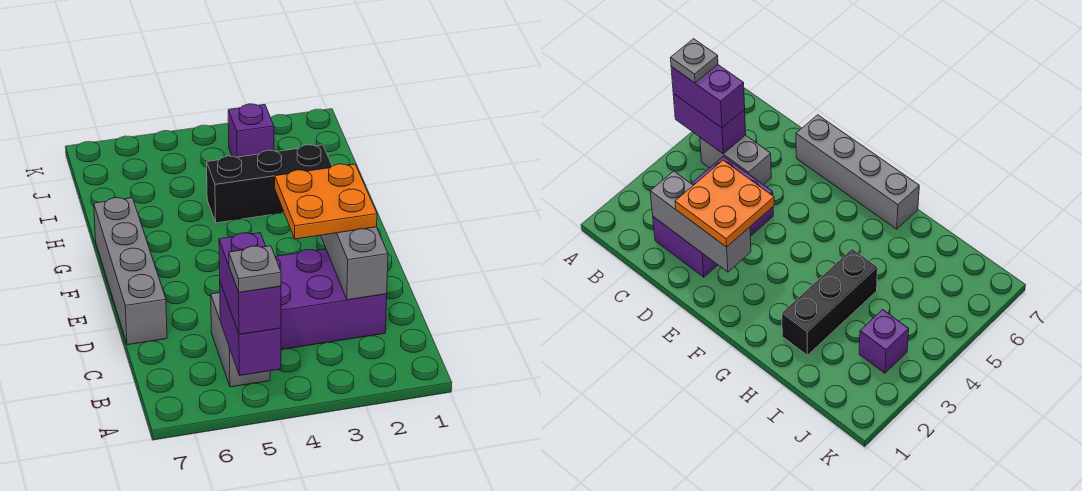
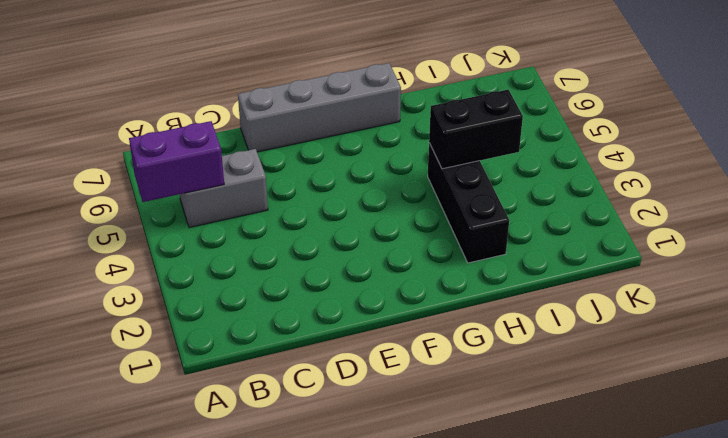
black brick H4:I4 level 2 -> none
none -> purple brick C2:D4 level 1
none -> purple brick J3 level 1

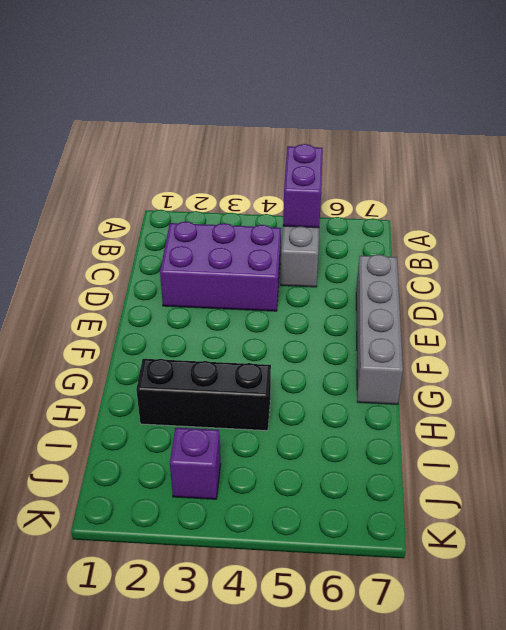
none -> grey brick C2:E2 level 2
none -> purple brick A5:B5 level 3

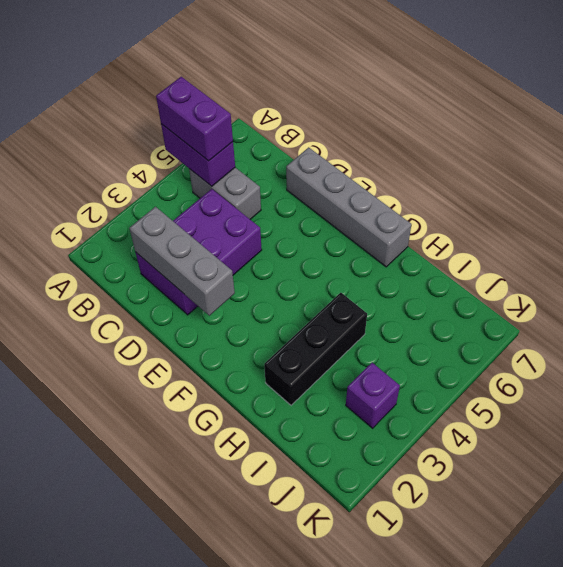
none -> orange plate D2:E3 level 3
none -> grey plate A5 level 4

